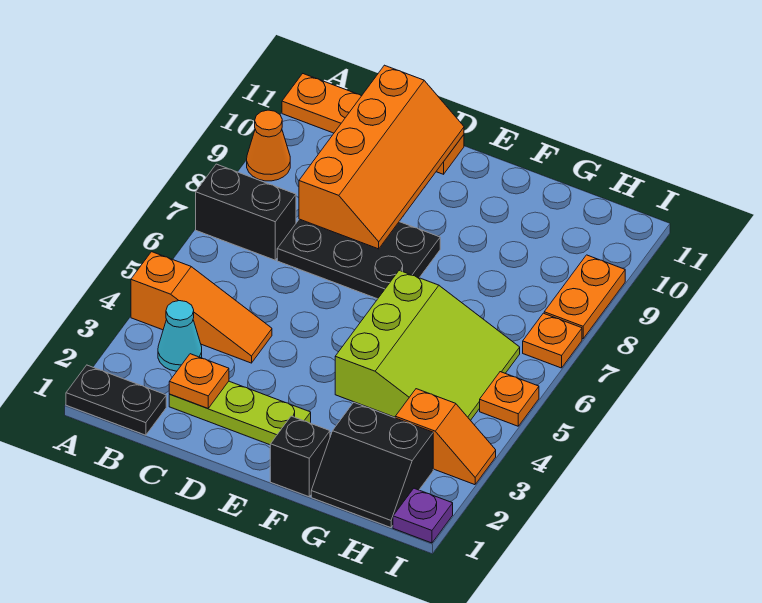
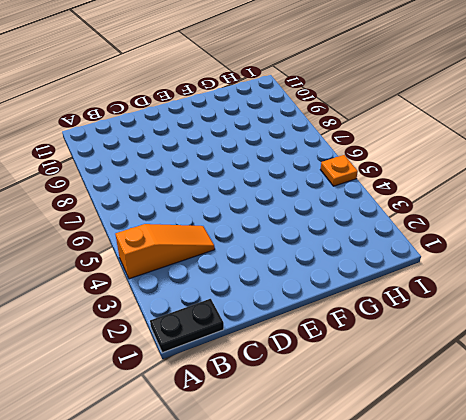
none -> black brick A7:B7 level 1
none -> orange cone A9 level 1
none -> orange plate A11:D11 level 1

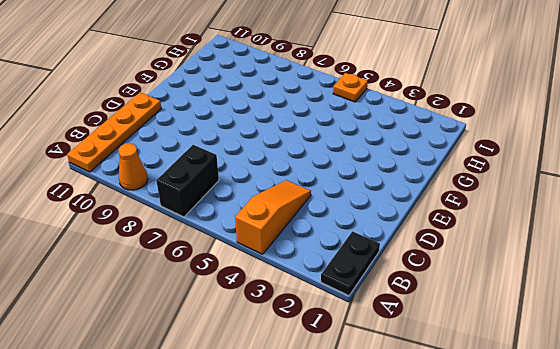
none -> cyan cone B3 level 1
none -> lime plate C2:E2 level 1
none -> black plate C7:E8 level 1

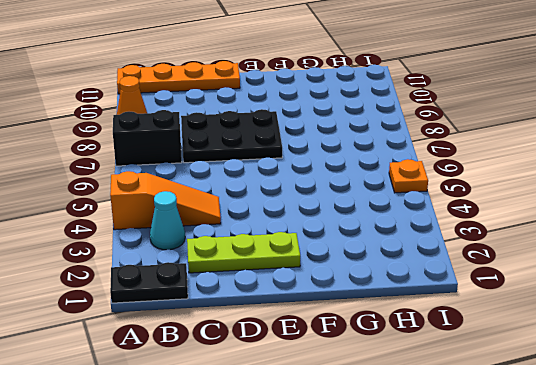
none -> black brick F1 level 1
none -> lime slope F4:H6 level 1 top F
none -> black slope G1:H2 level 1 top 2

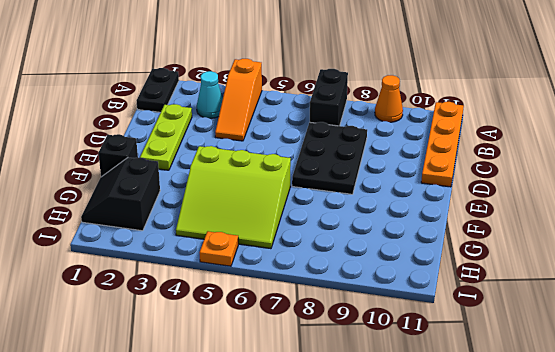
none -> orange slope H3:I3 level 1 top H
none -> purple plate I1 level 1
none -> orange plate I7 level 1

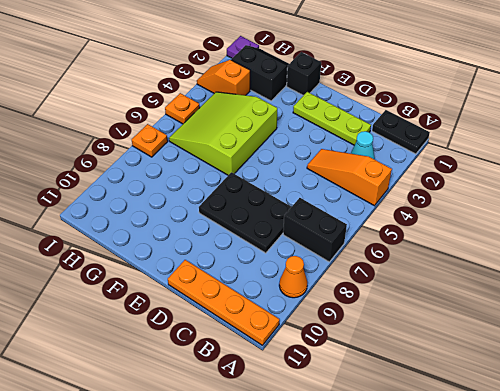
none -> orange plate I8:I9 level 1
none -> orange plate C2 level 2
none -> orange slope C8:D11 level 2 top C

